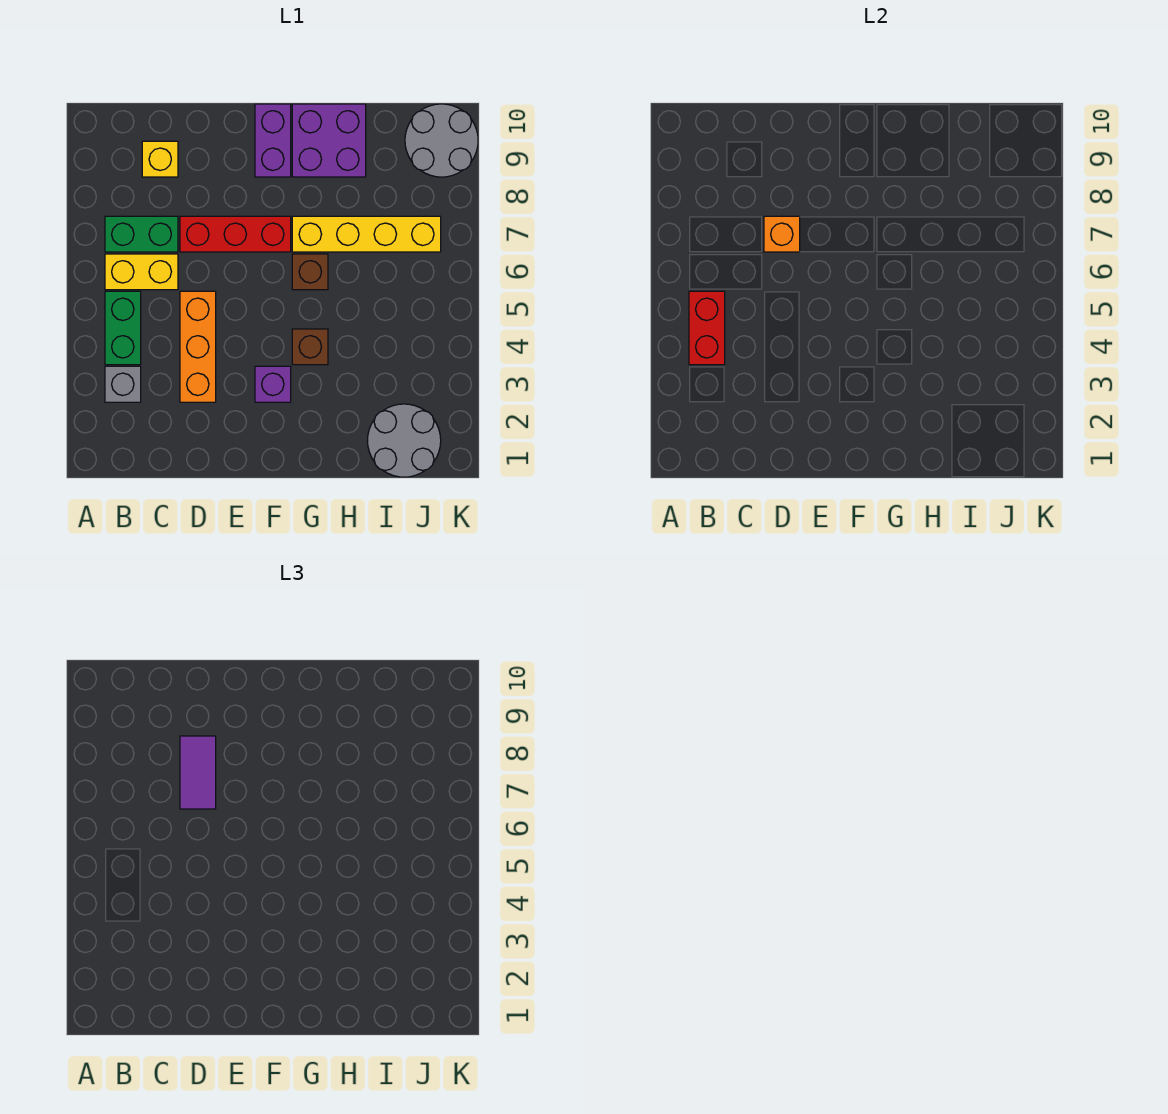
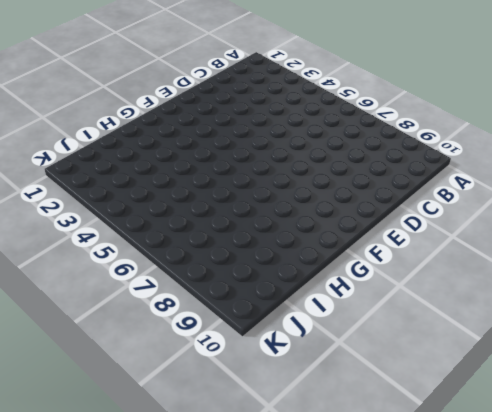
none -> grey brick B3 level 1
none -> green brick B4:B5 level 1
none -> yellow brick B6:C6 level 1

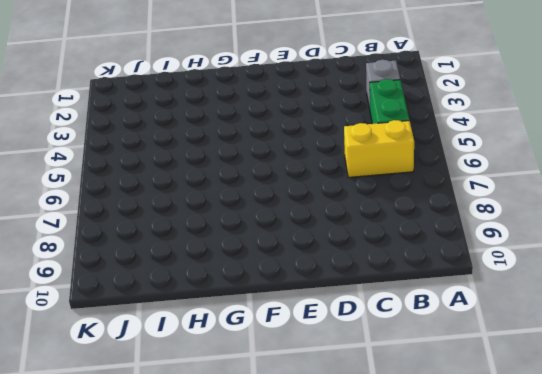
none -> green brick B7:C7 level 1
none -> yellow brick C9 level 1
none -> orange brick D3:D5 level 1

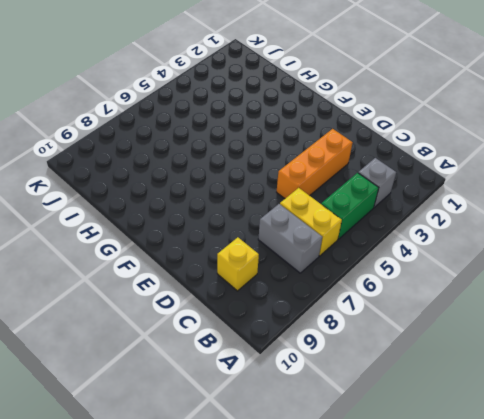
grey brick B7:C7 level 1 -> green brick B7:C7 level 1
none -> red brick D7:F7 level 1
none -> purple brick F3 level 1
none -> purple brick F9:F10 level 1

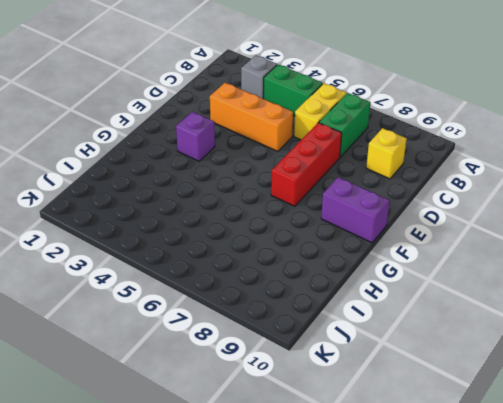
none -> brown brick G4 level 1
none -> brown brick G6 level 1
none -> yellow brick G7:J7 level 1

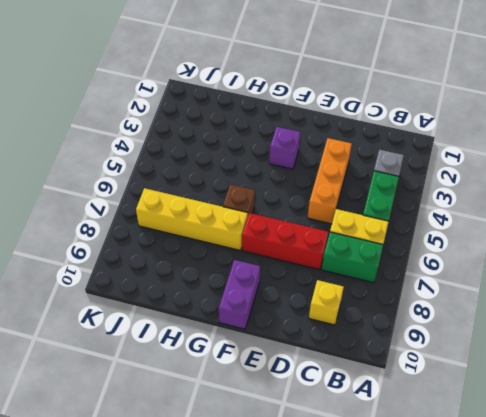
none -> brown brick G4 level 1
none -> purple brick G9:H10 level 1
none -> grey round brick I1:J2 level 1

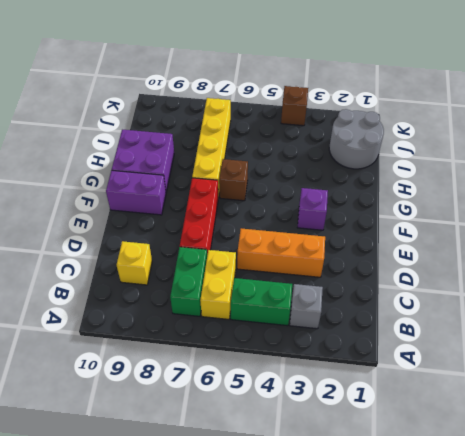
brown brick K4 level 1 -> brown brick G4 level 1
none -> grey round brick J9:K10 level 1
none -> red brick B4:B5 level 2
none -> orange brick D7 level 2

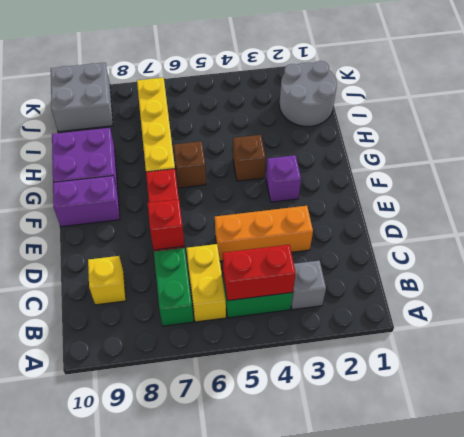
red brick D7 level 2 -> orange brick D7 level 2
grey brick J9:K10 level 1 -> grey round brick J9:K10 level 1
none -> purple tile D7:D8 level 3

